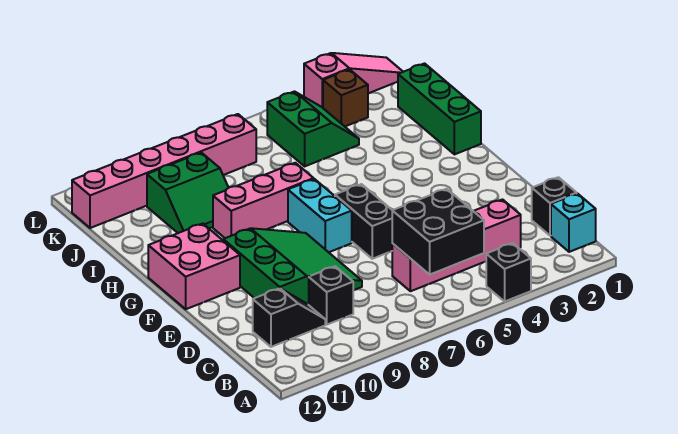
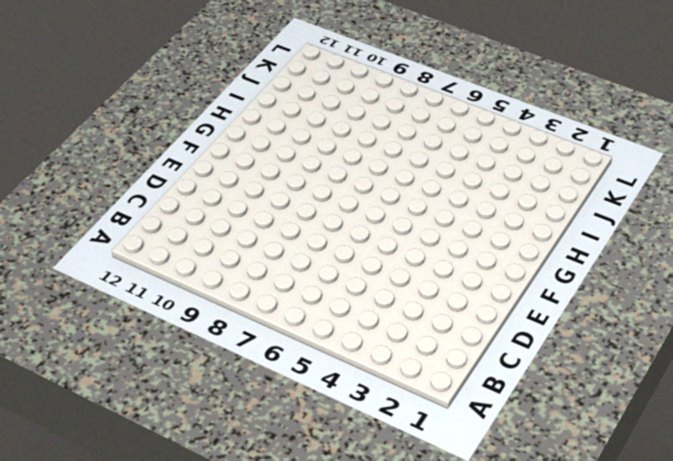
none -> black brick A4 level 1
none -> cyan brick B1 level 1
none -> black brick C1 level 1

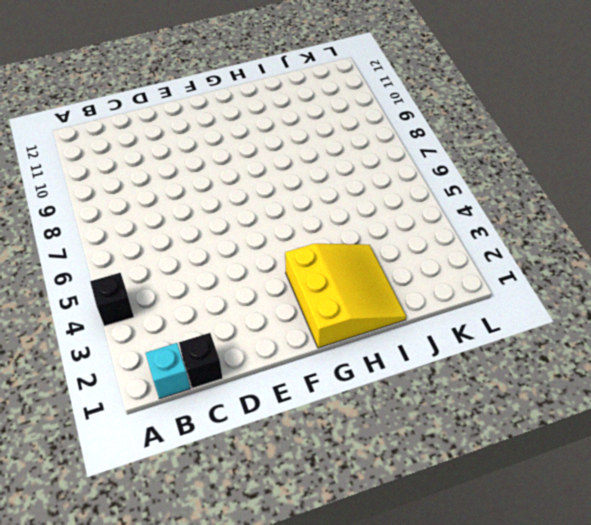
yellow slope G1:I3 level 1 top G -> green brick H1:J1 level 1
none -> pink brick C3:C6 level 1
none -> black brick C9 level 1
none -> black slope C10:C11 level 1 top 11

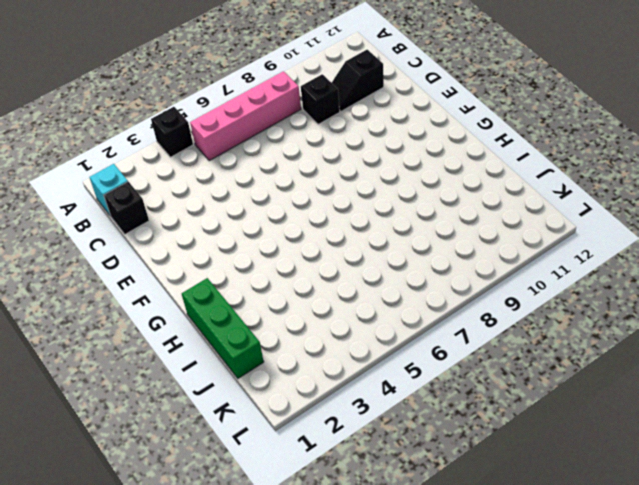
pink brick B5:B8 level 1 -> pink brick C3:C6 level 1
none -> green slope D8:F10 level 1 top 10
none -> black brick E6:F6 level 1
none -> cyan brick F7:G7 level 1

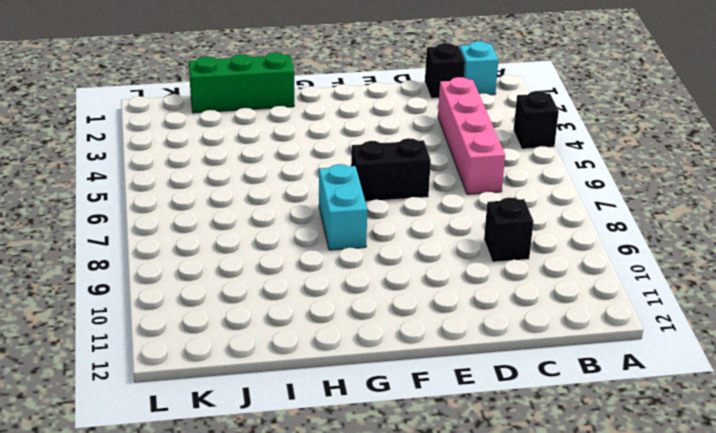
cyan brick G7:G8 level 1 -> cyan brick F7:G7 level 1
none -> black slope C10:C11 level 1 top 11
none -> green slope D8:F10 level 1 top 10
none -> pink brick F11:G12 level 1

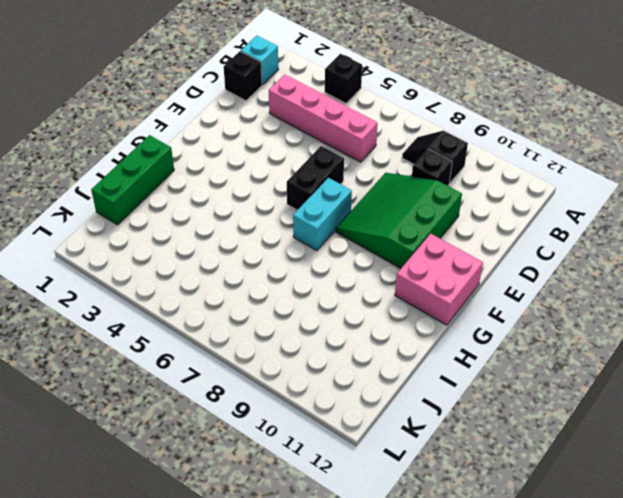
black slope B8:B9 level 1 top 9 -> black slope C10:C11 level 1 top 11
none -> pink brick H7:H9 level 1
none -> green slope I9:J10 level 1 top J
none -> green slope J4:K5 level 1 top 5

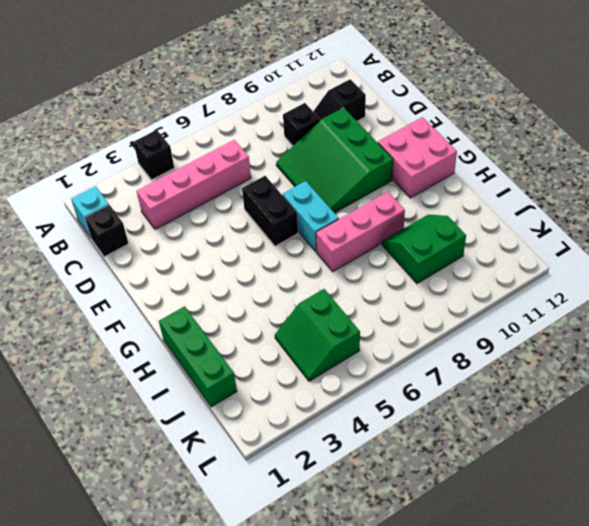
none -> brown brick K3 level 1
none -> pink brick K7:K12 level 1
none -> pink slope L1:L3 level 1 top 3

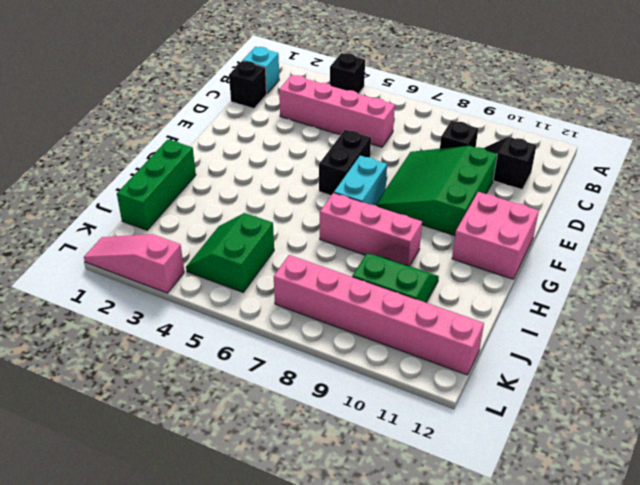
none -> brown brick K3 level 1
none -> black brick B5:C6 level 2

